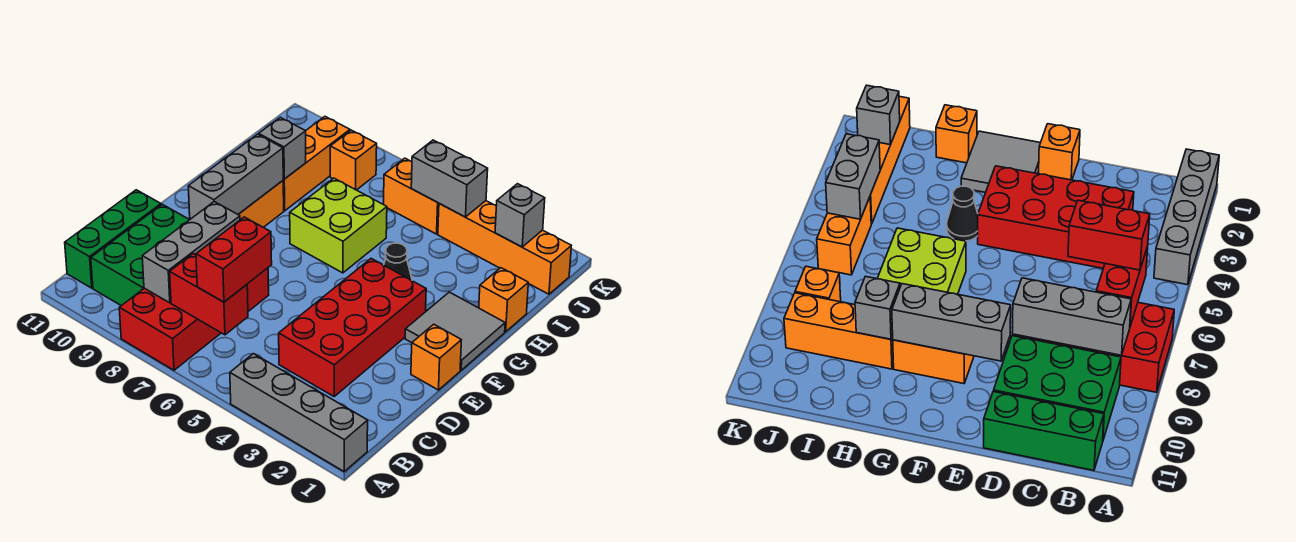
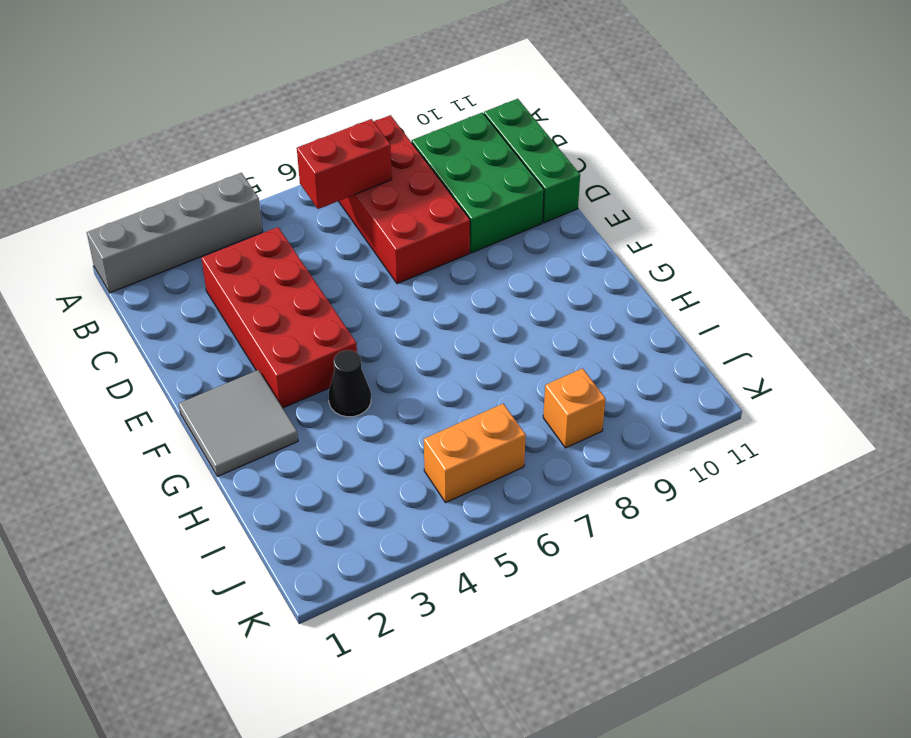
none -> orange brick E1 level 1
none -> orange brick F9:G9 level 1
none -> lime brick G6:H7 level 1

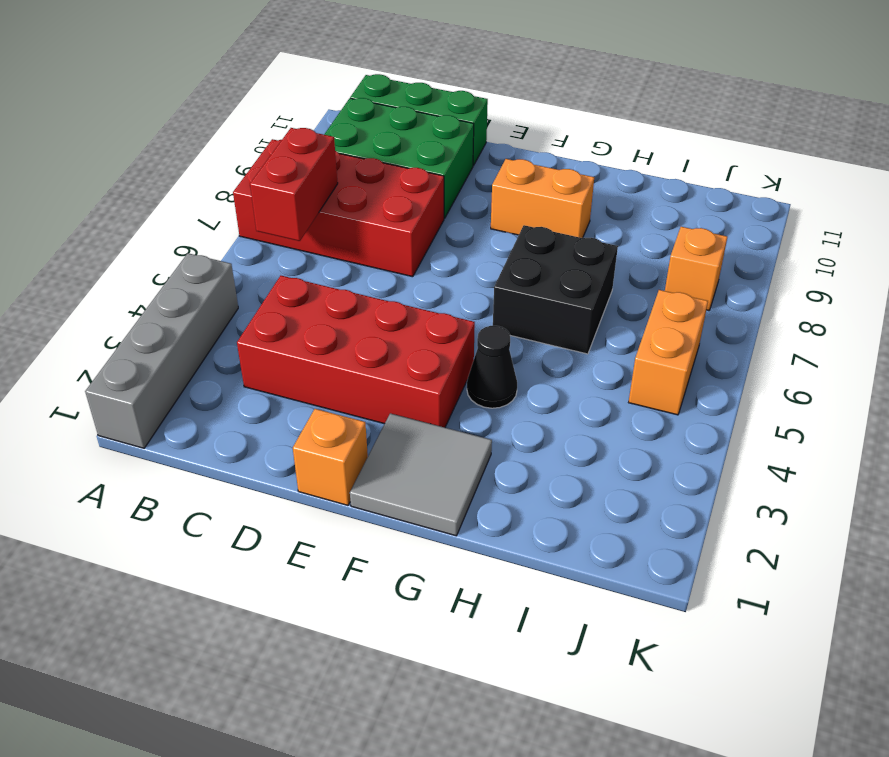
black brick G6:H7 level 1 -> lime brick G6:H7 level 1
none -> orange brick H1 level 1
none -> orange brick H9:J9 level 1
none -> orange brick J1:J4 level 1

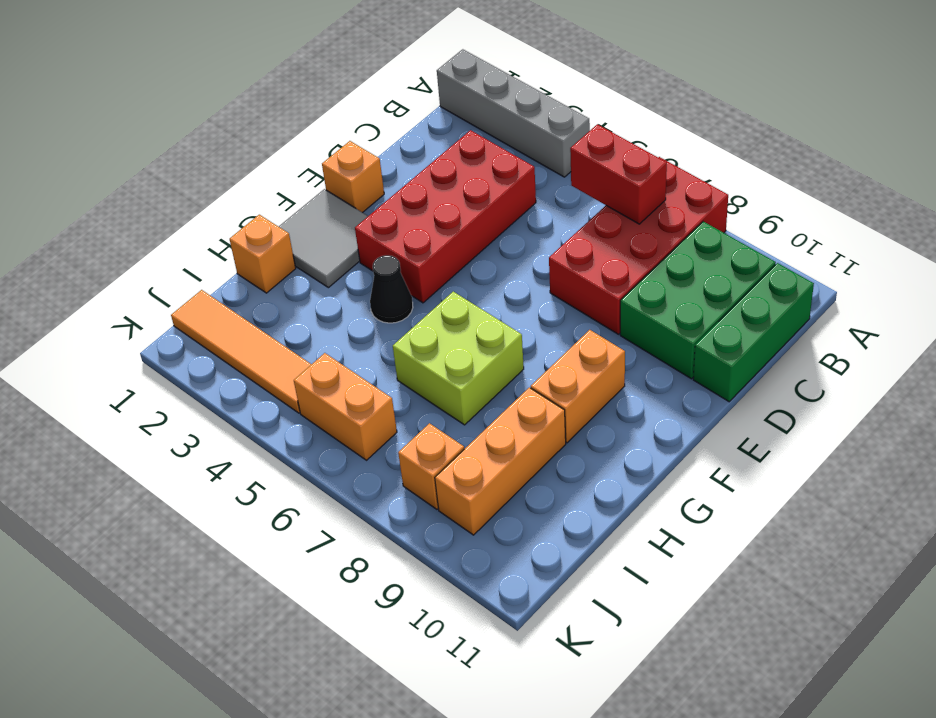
orange tile J1:J4 level 1 -> orange brick J1:J4 level 1
none -> grey brick B8:D8 level 2
none -> grey brick E9:G9 level 2
none -> grey brick H9 level 2

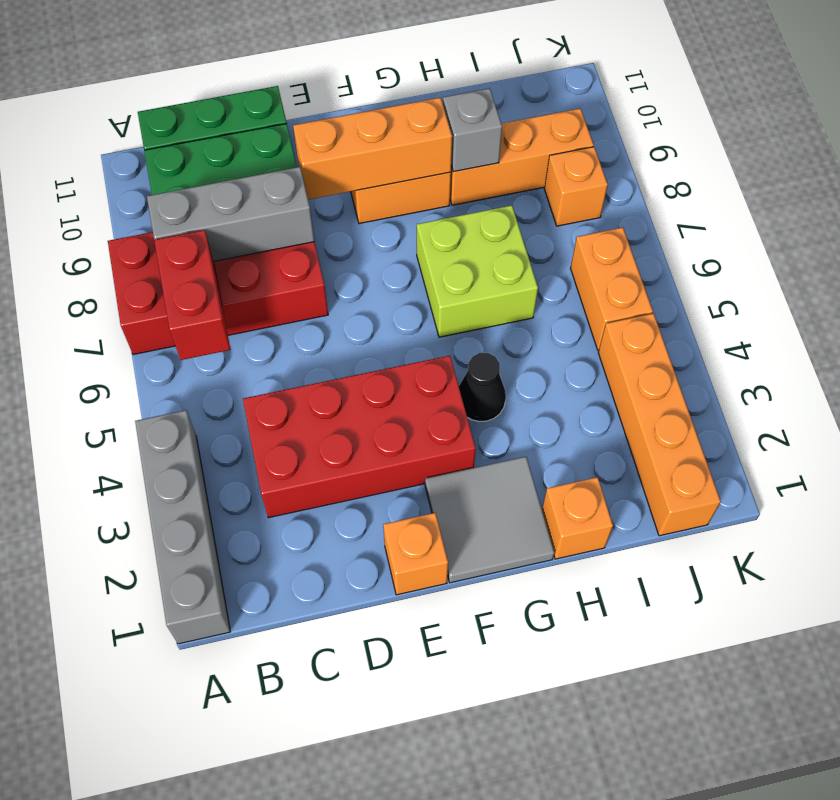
orange brick E9:G9 level 2 -> grey brick E9:G9 level 2
none -> grey brick J2 level 2
none -> grey brick J4:J5 level 2
none -> red brick B6:C6 level 3

